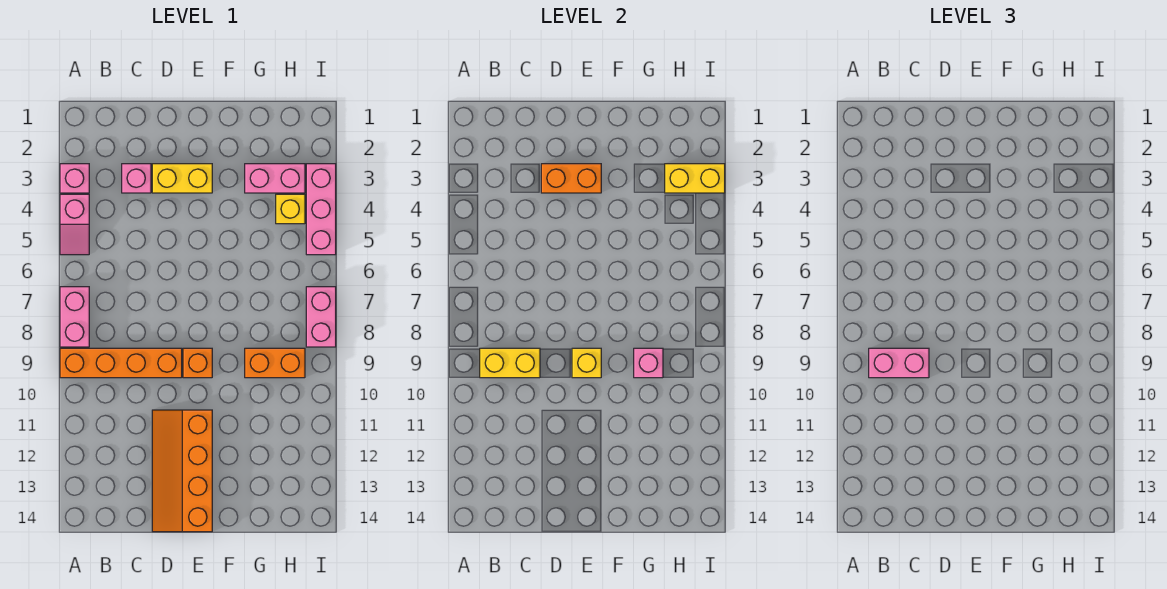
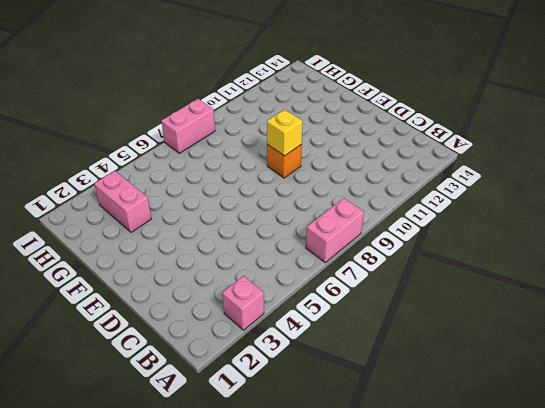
none -> pink slope A4:A5 level 1 top 4
none -> orange brick A9:D9 level 1
none -> pink brick C3 level 1

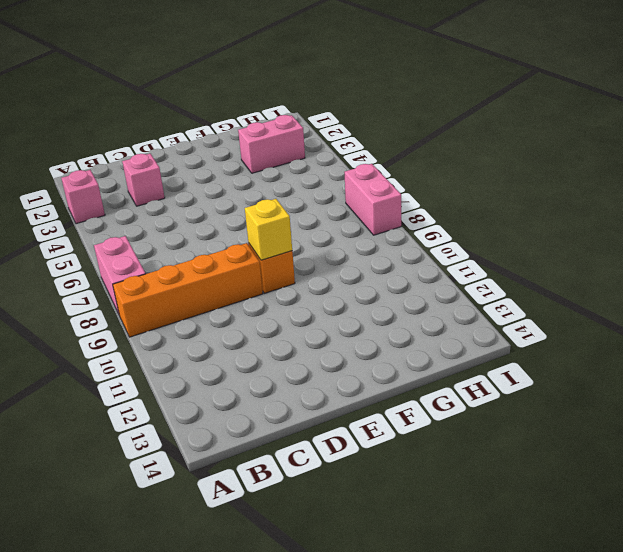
none -> pink slope A4:A5 level 1 top 4
none -> yellow brick D3:E3 level 1
none -> orange slope D11:E14 level 1 top E

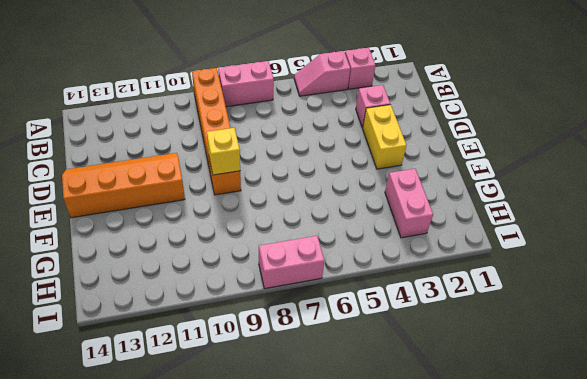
none -> orange brick G9:H9 level 1
none -> yellow brick H4 level 1
none -> pink brick I3:I5 level 1

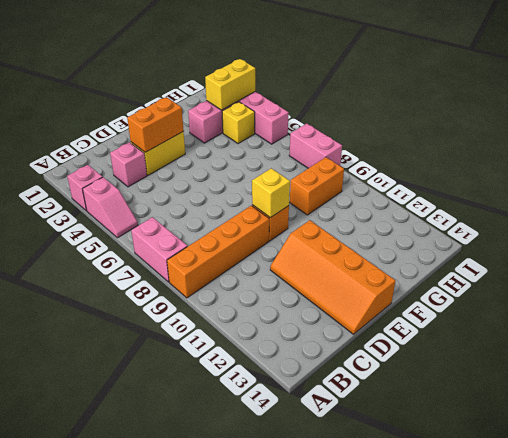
none -> yellow brick B9:C9 level 2
none -> pink brick G9 level 2
none -> pink brick B9:C9 level 3

